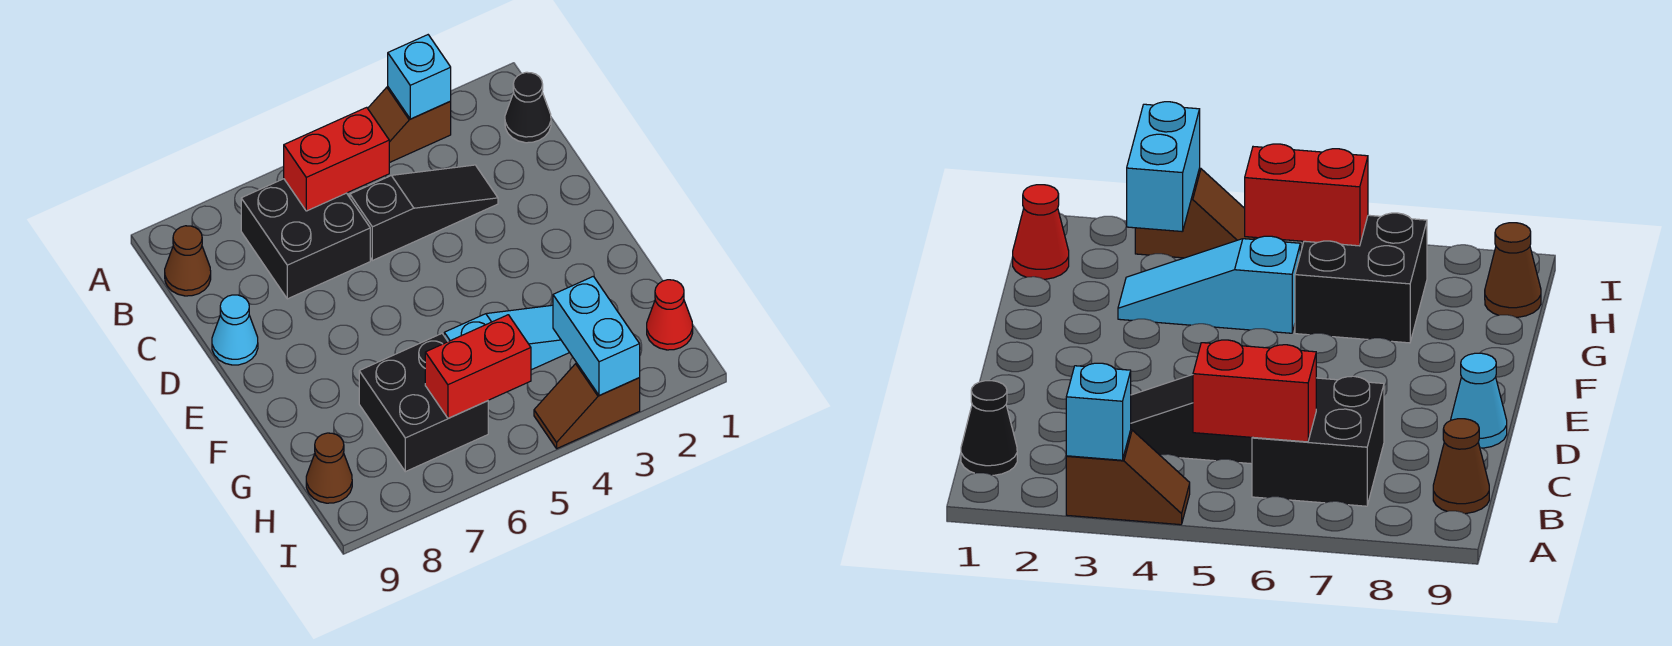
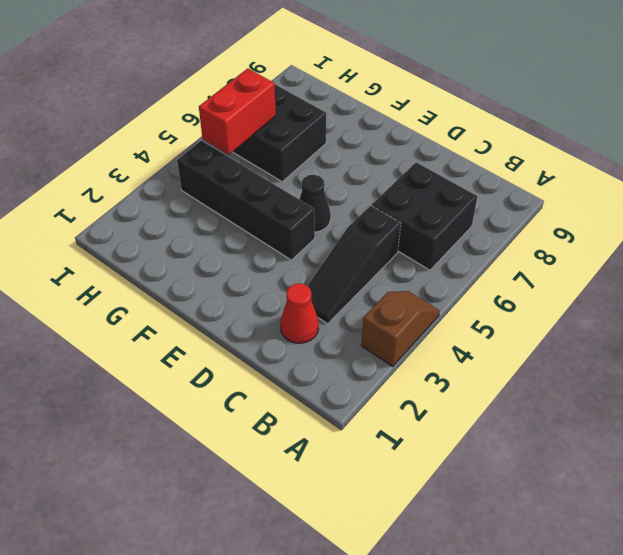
red cone C2 level 1 -> red cone H1 level 1
black brick E4:H4 level 1 -> cyan slope G3:G5 level 1 top 5
black cone E5 level 1 -> black cone B1 level 1
none -> brown cone B9 level 1
none -> cyan cone D9 level 1
none -> brown cone H9 level 1

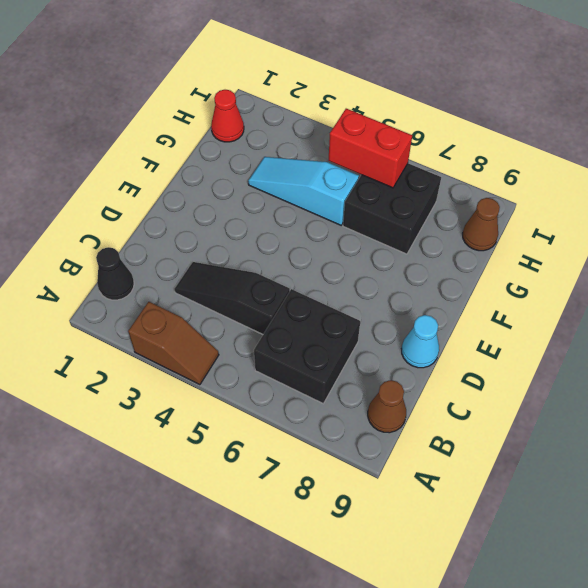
none -> brown slope I3:I4 level 1 top 3
none -> cyan brick A3 level 2
none -> red brick B5:B6 level 2

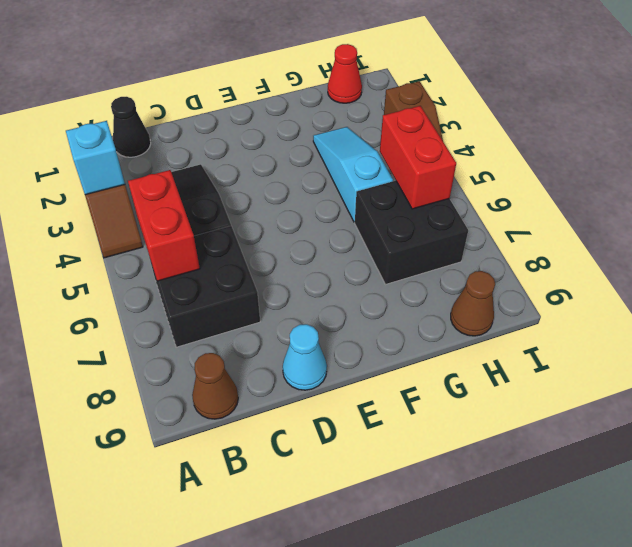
none -> cyan brick H3:I3 level 2

